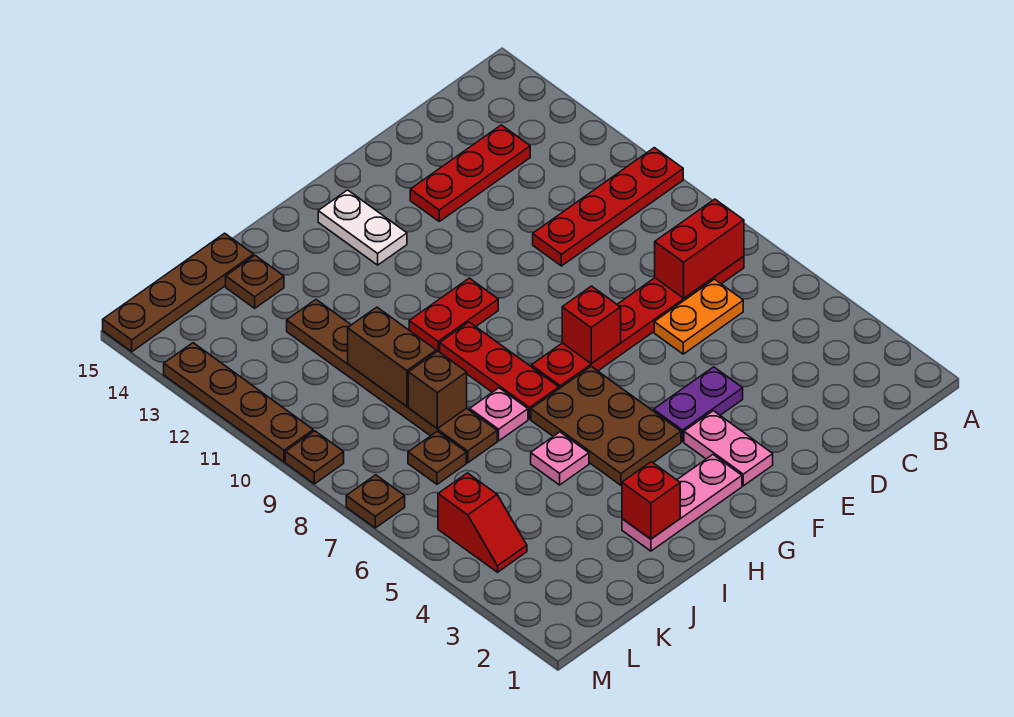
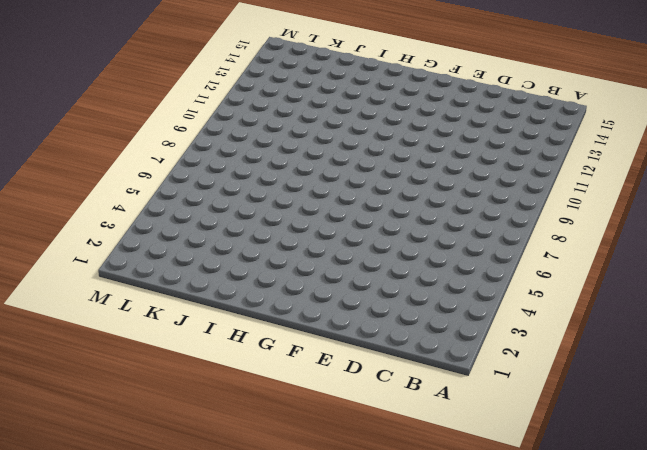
none -> red plate A10:D10 level 1
none -> red plate B7:G7 level 1
none -> orange plate C6:D6 level 1

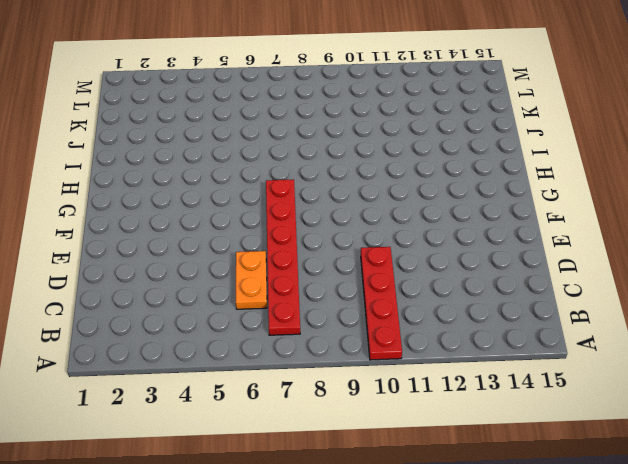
none -> red plate C13:E13 level 1
none -> purple plate E4:F4 level 1
none -> pink plate F2:F3 level 1

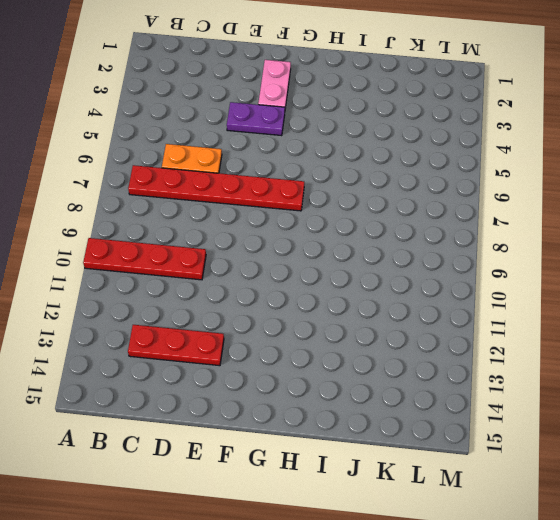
none -> pink plate G2:I2 level 1
none -> brown plate G4:H6 level 1
none -> red plate G10:H10 level 1

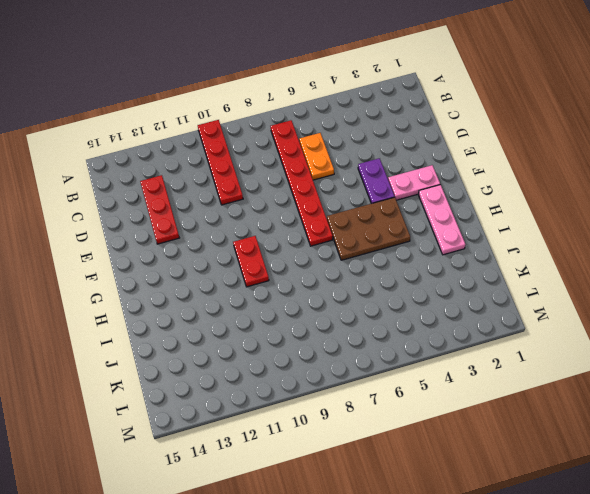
none -> white plate G13:G14 level 1
none -> red plate H7:H9 level 1
none -> pink plate I5 level 1

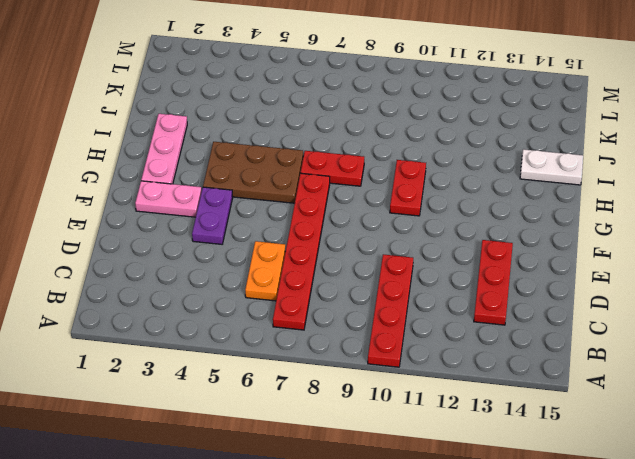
red plate H7:H8 level 1 -> red plate H7:H9 level 1
white plate I14:I15 level 1 -> white plate G13:G14 level 1
none -> pink plate I5 level 1
none -> pink plate I7 level 1
none -> brown plate J7:J12 level 1

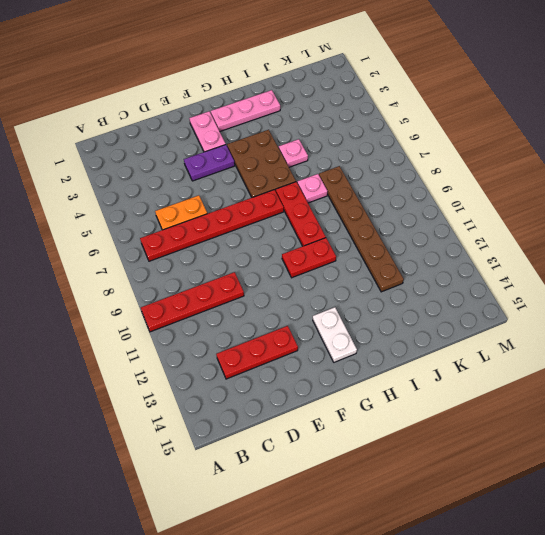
none -> brown plate J14 level 1
none -> brown plate J15:M15 level 1
none -> brown plate K7 level 1

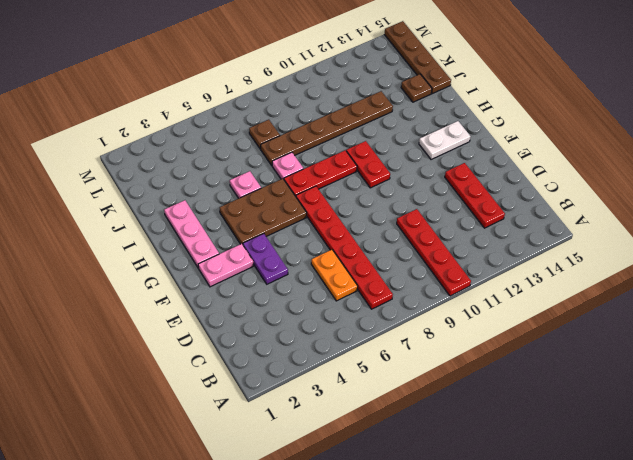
none -> red slope L4:L5 level 1 top 5
none -> brown plate M7 level 1
none -> brown plate M9 level 1

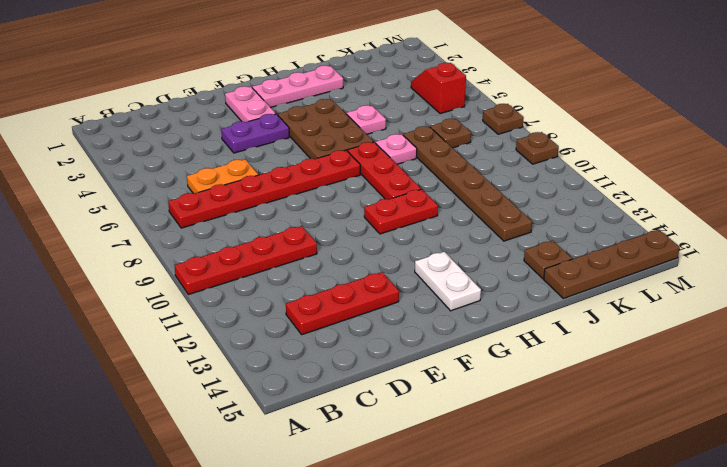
none -> brown plate M10:M13 level 1
none -> red brick B7:C7 level 2
none -> red brick F7 level 2

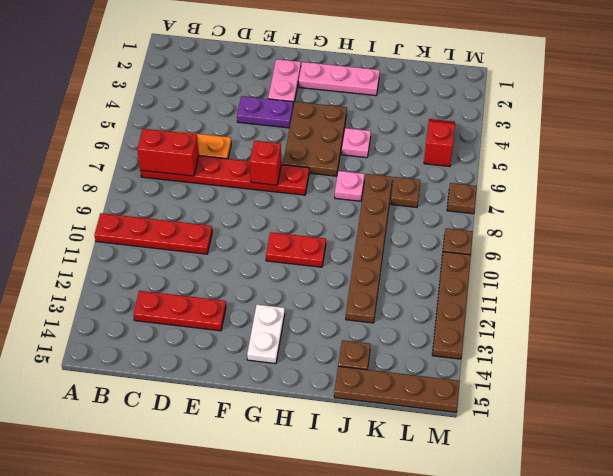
none -> red plate H7:H9 level 1
none -> red brick I2 level 2
none -> brown brick J8 level 2

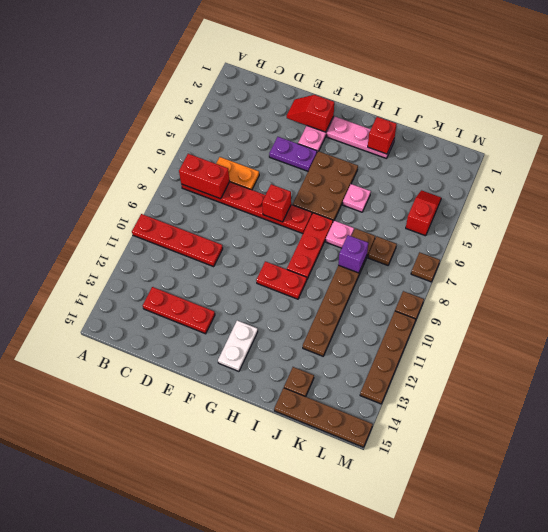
red slope E2:F2 level 2 top F -> none
purple brick J8 level 2 -> brown brick J8 level 2
none -> brown brick J9:J10 level 2

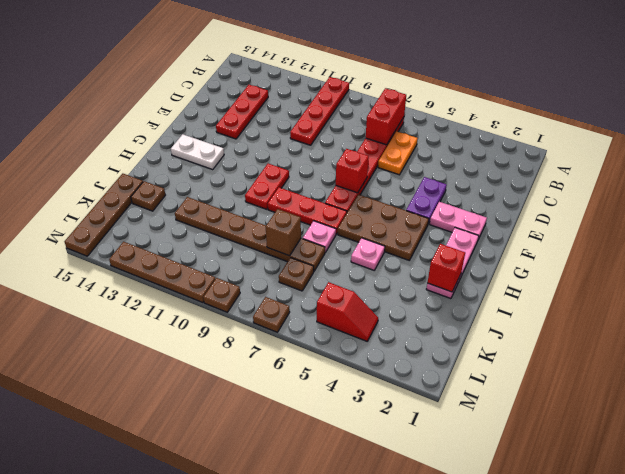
none -> brown brick J9:J10 level 2

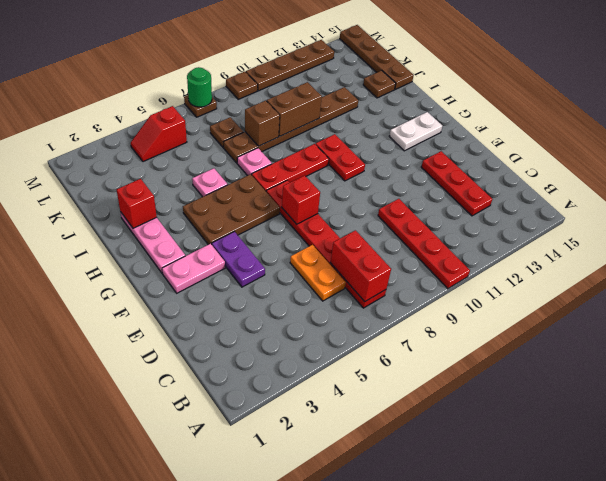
green round brick M7 level 2 -> none

